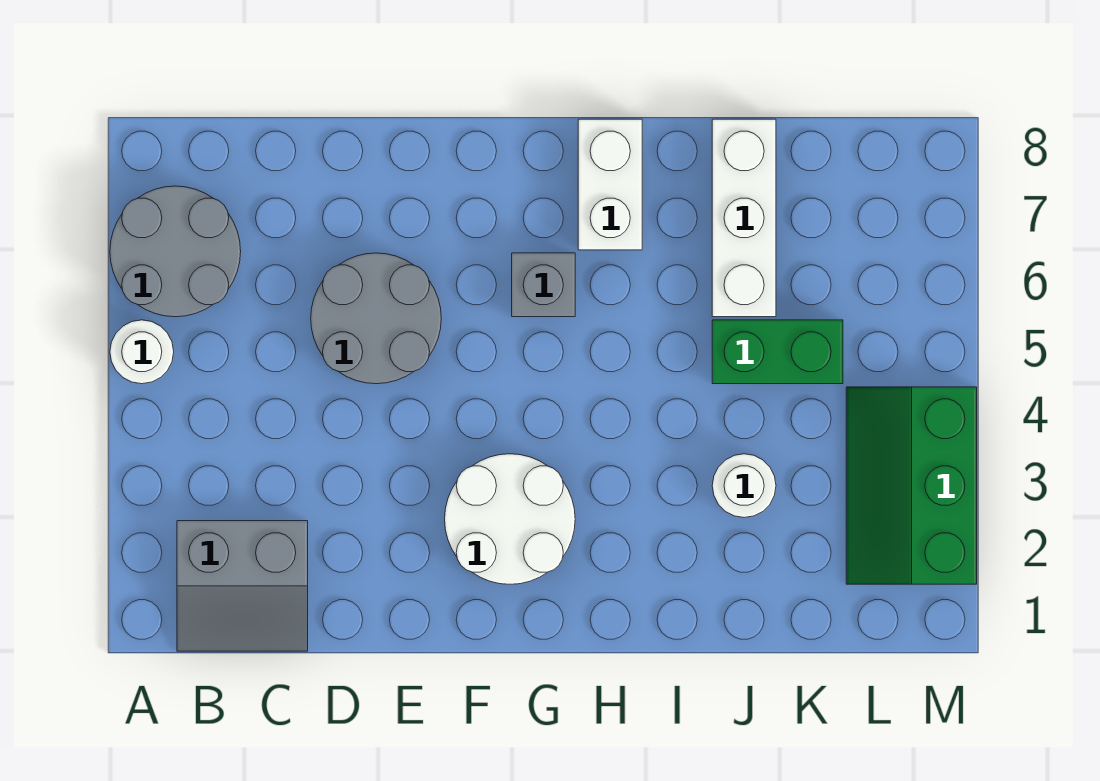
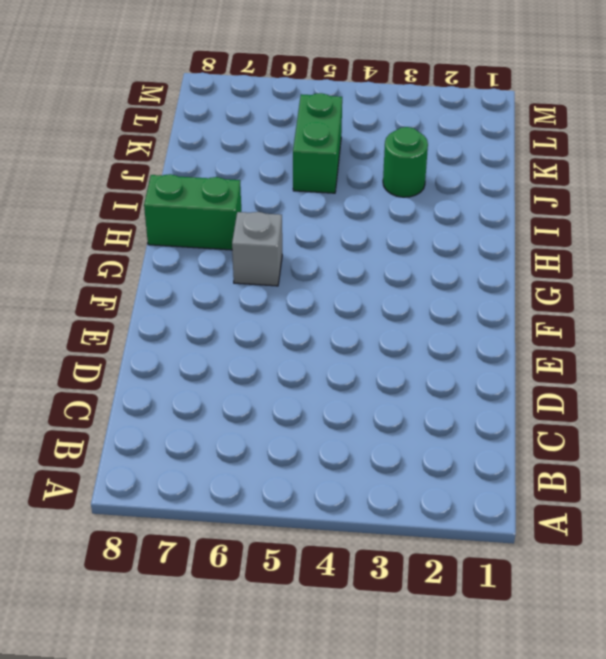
green brick H7:H8 level 1 -> white brick H7:H8 level 1
green round brick J3 level 1 -> white round brick J3 level 1
none -> white round brick A5 level 1
none -> grey round brick A6:B7 level 1

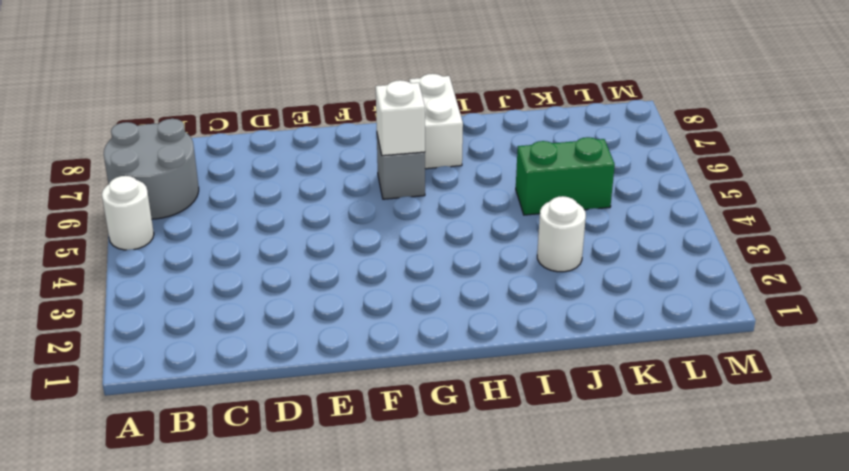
white brick G6 level 2 -> none
none -> grey slope B1:C2 level 1 top 2
none -> grey round brick D5:E6 level 1

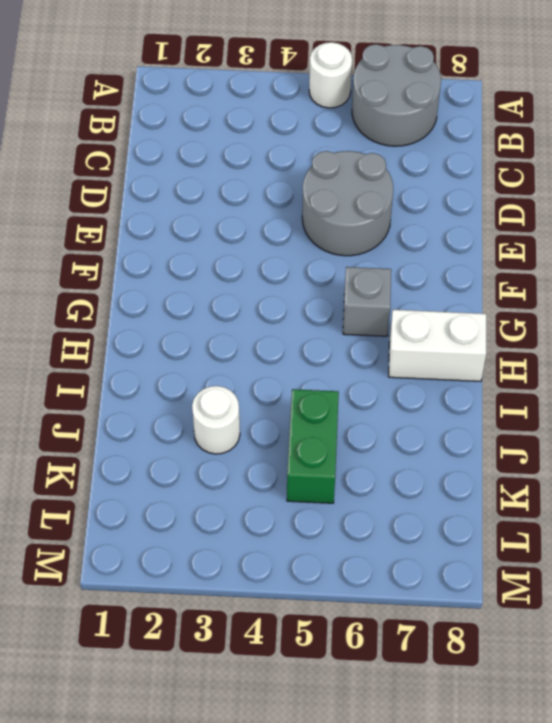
none -> grey slope B1:C2 level 1 top 2
none -> white round brick F2:G3 level 1

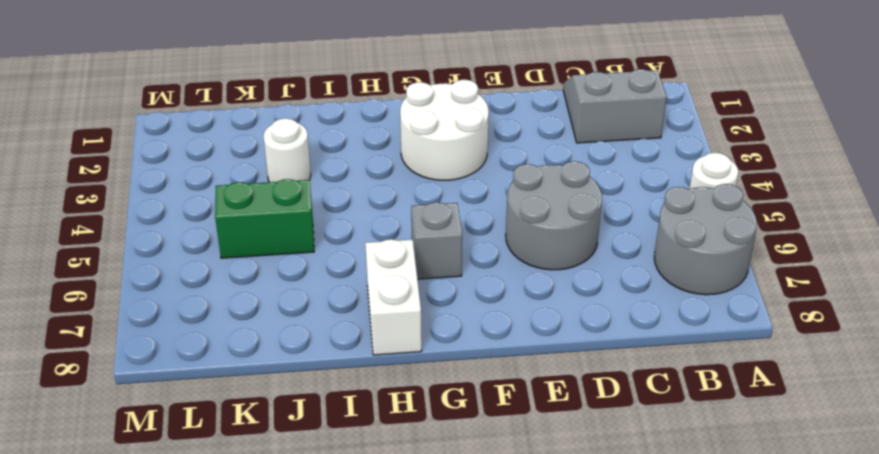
none -> white brick J6:J8 level 1
none -> green slope L2:M4 level 1 top M

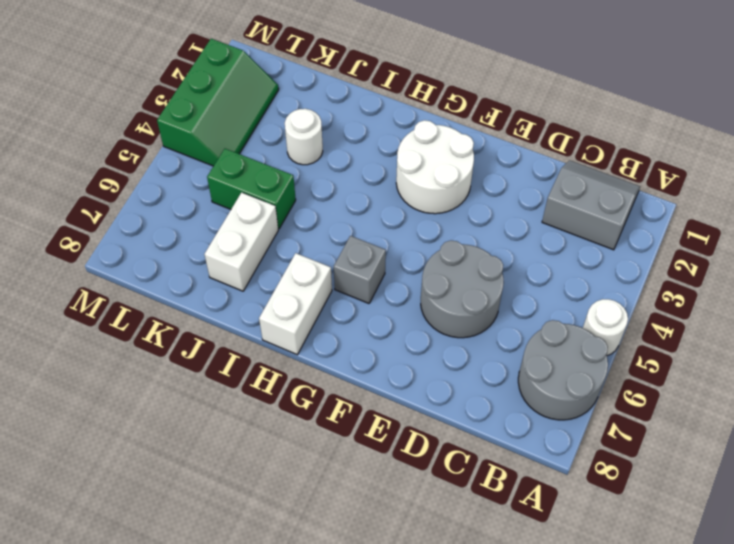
white brick J6:J7 level 1 -> white brick J6:J8 level 1

